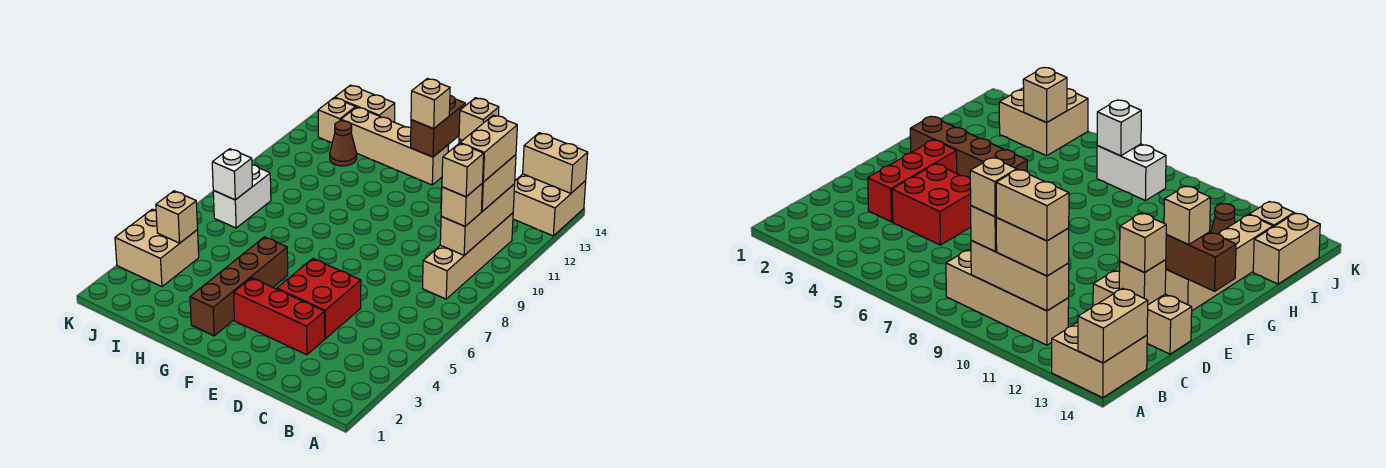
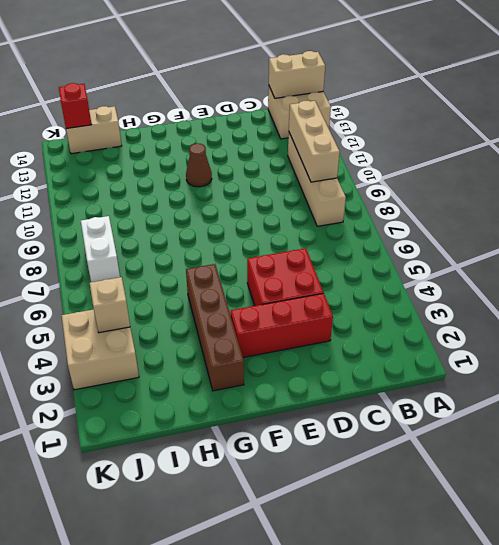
brown cone F11 level 1 -> brown cone I12 level 1
red brick J14 level 2 -> none
none -> tan brick D12:D14 level 1
none -> tan brick F13:I13 level 1
none -> tan brick J13 level 1

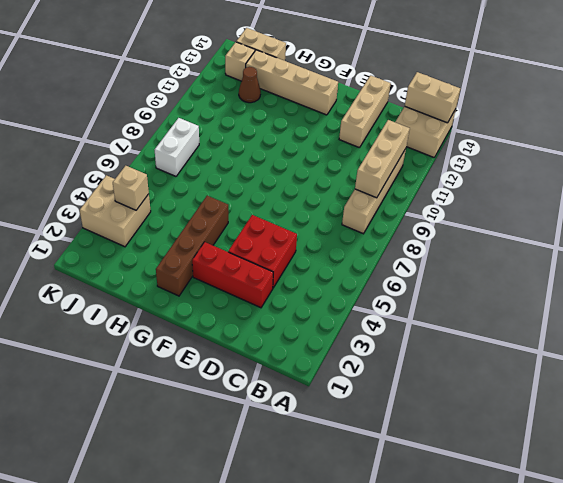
none -> tan brick D13 level 2
none -> brown brick F13:F14 level 2
none -> white brick J7 level 2

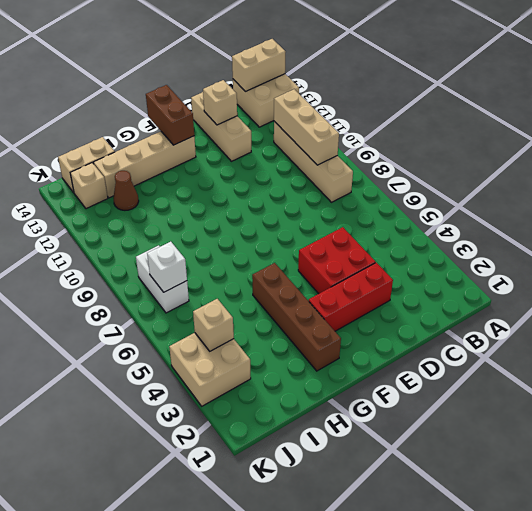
none -> tan brick B9 level 3
none -> tan brick B10:B11 level 3
none -> tan brick D13 level 3

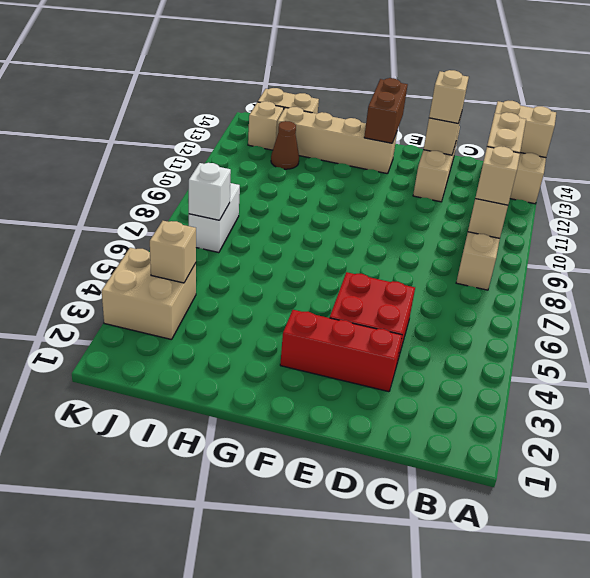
none -> brown brick G2:G5 level 1
none -> tan brick F13 level 3
none -> tan brick B9 level 4

